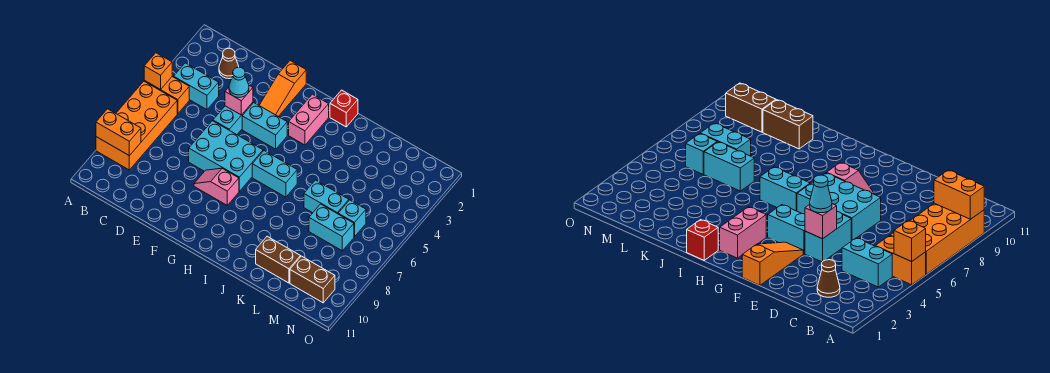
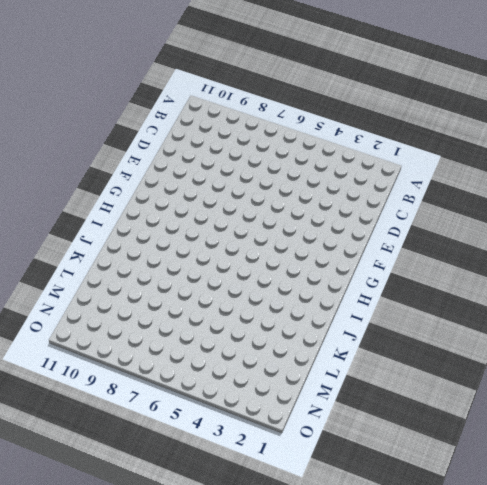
none -> orange brick A5:B5 level 1
none -> orange brick A6:B9 level 1
none -> cyan brick B4:C4 level 1

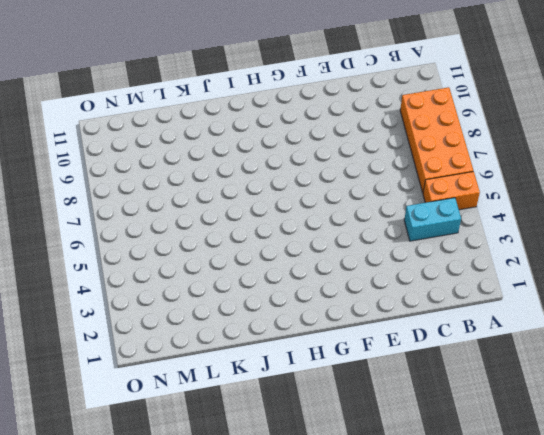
none -> brown cone C2 level 1
none -> cyan brick E4:E5 level 1
none -> cyan brick E6:G7 level 1

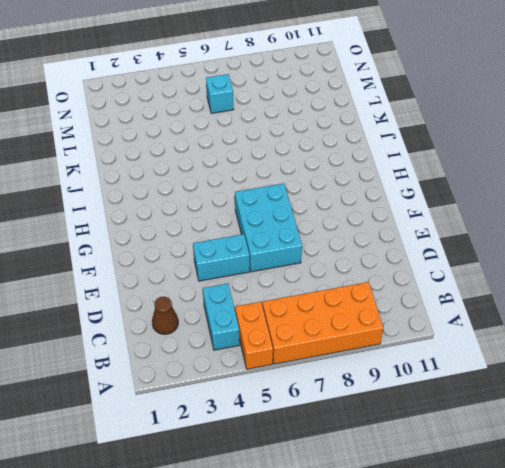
none -> orange slope F1:F3 level 1 top 1
none -> cyan brick F4:G4 level 1
none -> pink slope F8:G8 level 1 top G

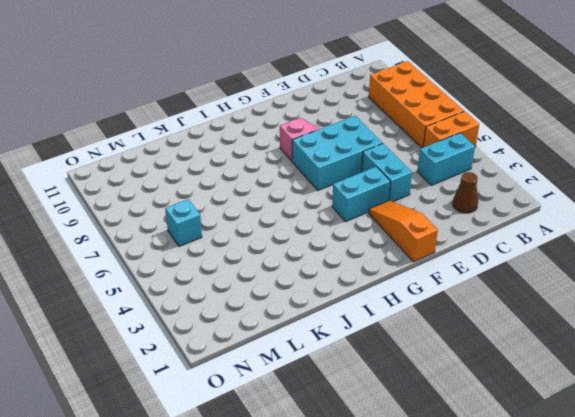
none -> pink brick H2:H3 level 1
none -> cyan brick H6:I6 level 1
none -> red brick I1 level 1

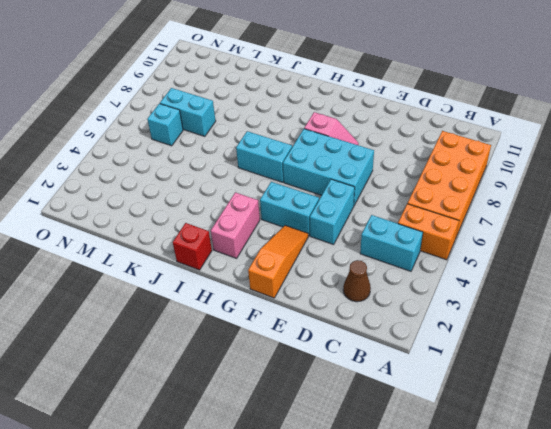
none -> cyan brick K6:L6 level 1
none -> brown brick K10:L10 level 1
none -> brown brick M10:N10 level 1

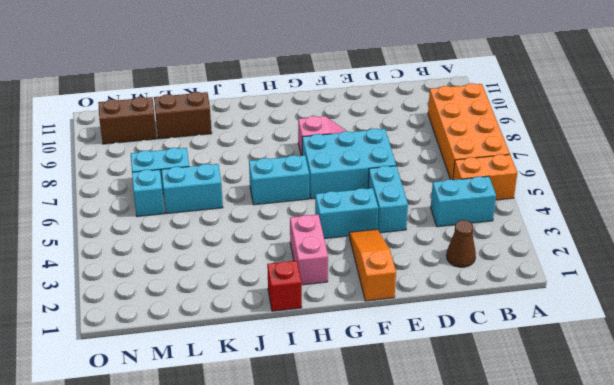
none -> orange brick A5 level 2
none -> orange brick A9:B9 level 2
none -> pink brick E4 level 2

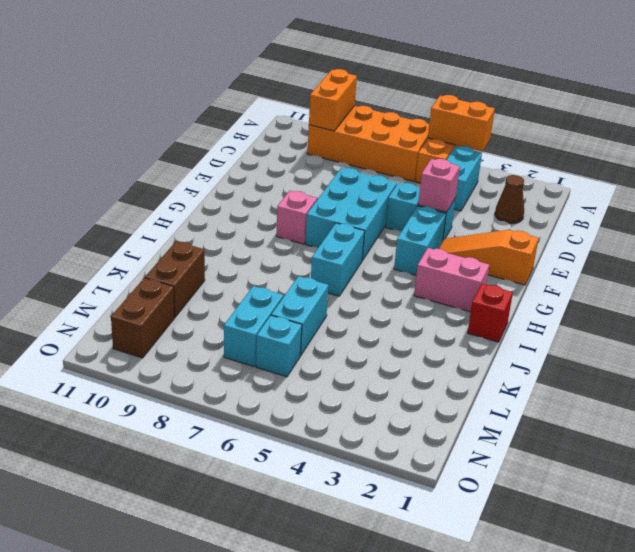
orange brick A4:A5 level 2 -> orange brick A5 level 2
none -> cyan cone E4 level 3

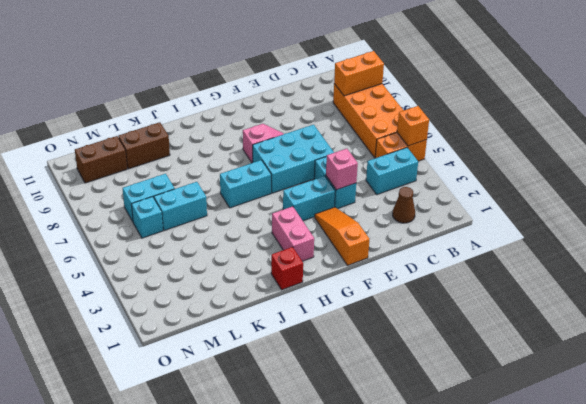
none -> cyan cone E4 level 3

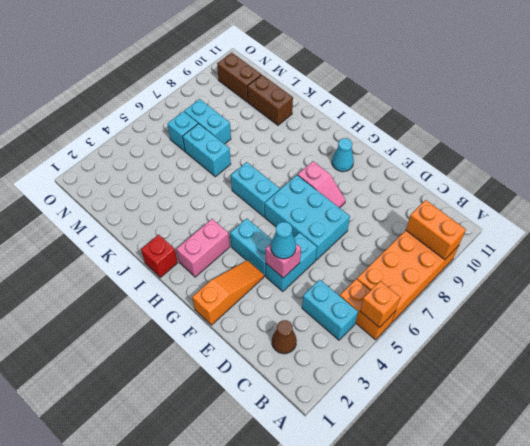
cyan cone G10 level 1 -> none

